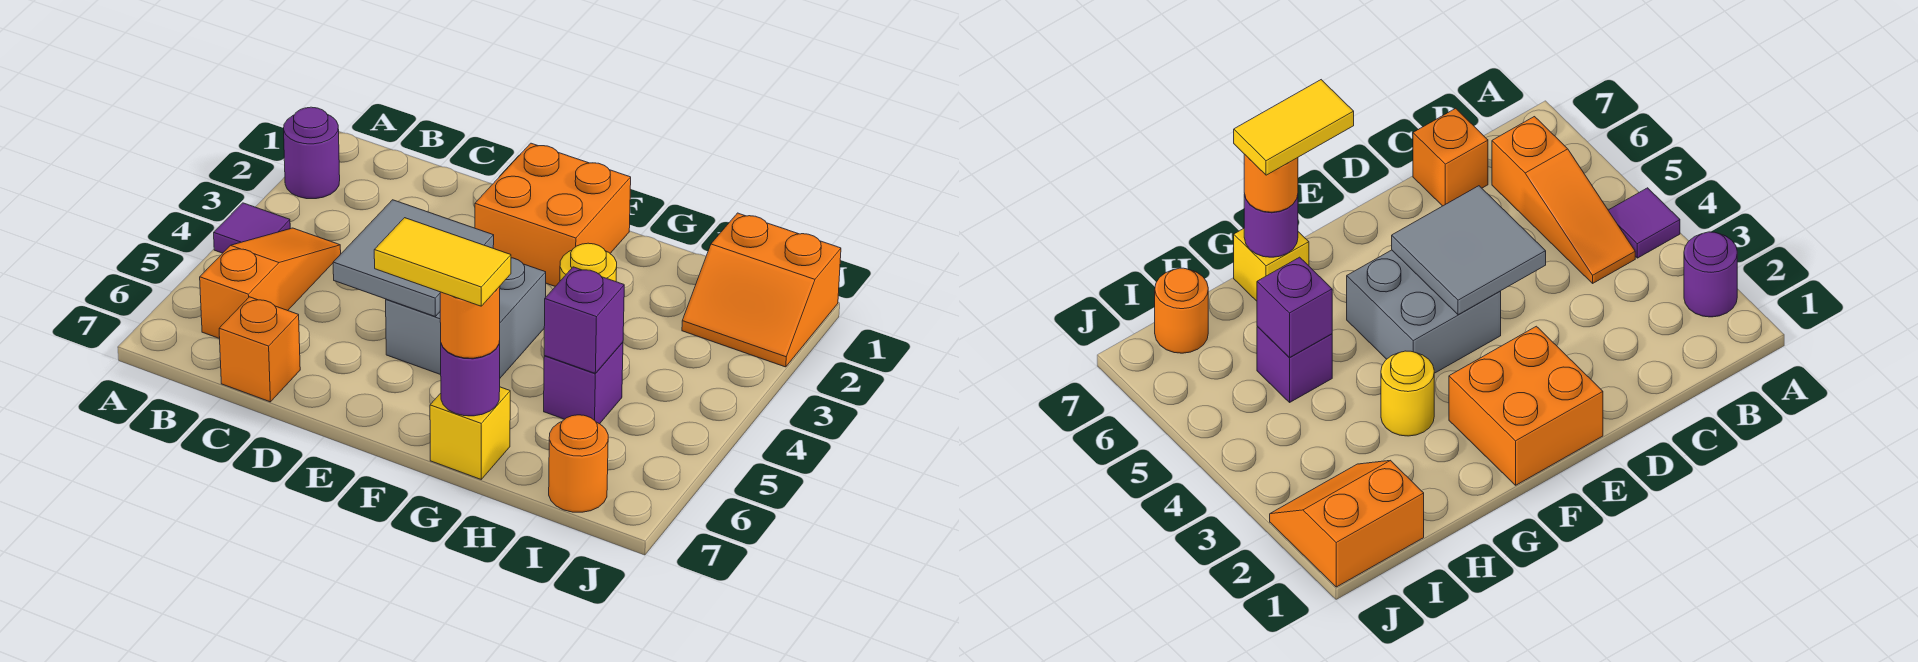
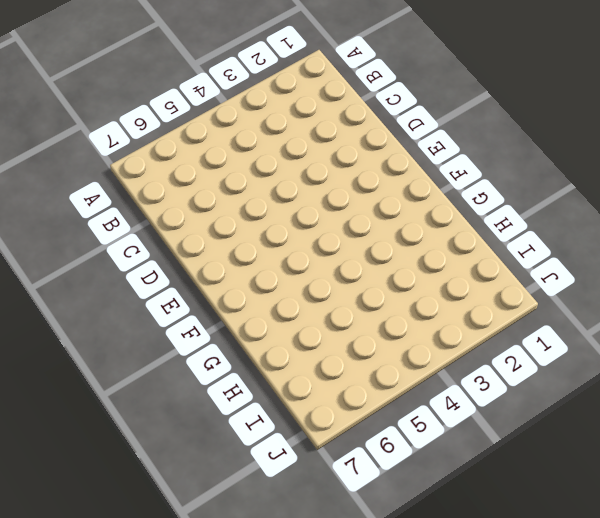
none -> purple round brick A2 level 1
none -> purple tile A4 level 1
none -> orange slope B4:B6 level 1 top 6

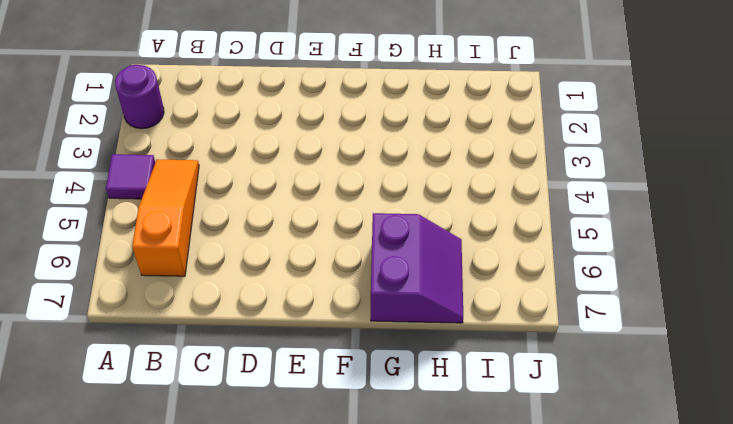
purple slope G6:H7 level 1 top G -> yellow brick G7 level 1
none -> orange brick C7 level 1
none -> orange brick E1:F2 level 1
none -> grey brick E4:F5 level 1

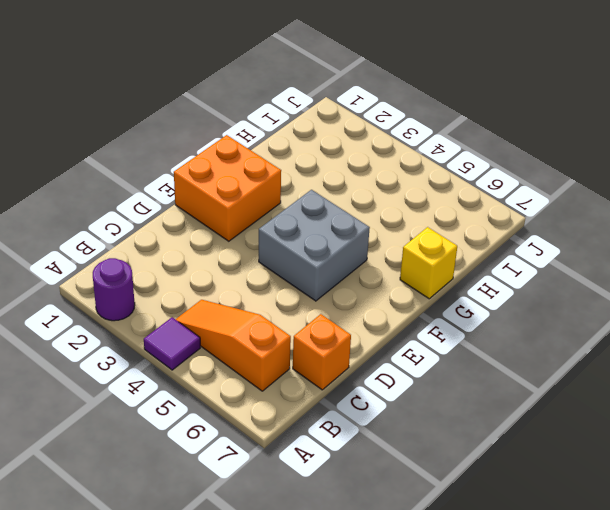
none -> yellow round brick G3 level 1
none -> purple brick H5 level 1
none -> orange slope I1:J2 level 1 top 1

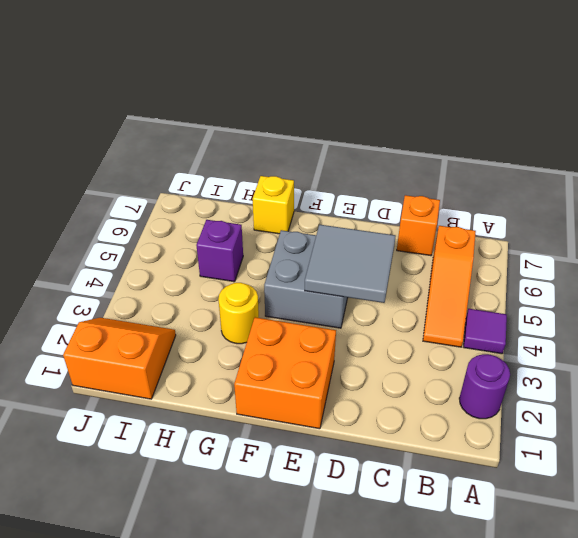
none -> orange round brick I7 level 1
none -> purple round brick G7 level 2
none -> purple brick H5 level 2

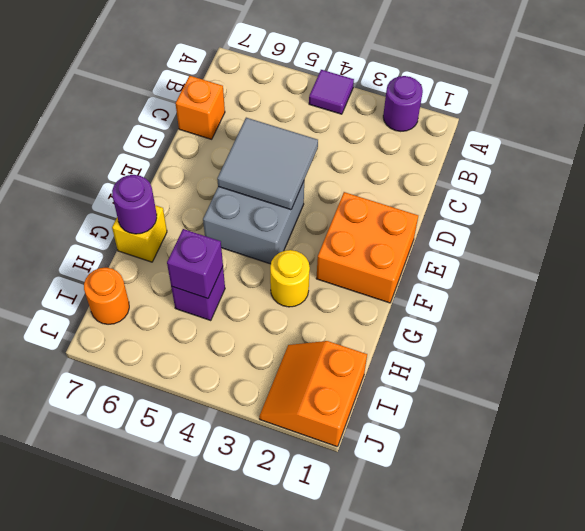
none -> orange slope B4:B6 level 1 top 6
none -> orange round brick G7 level 3
none -> yellow tile F7:G7 level 4

